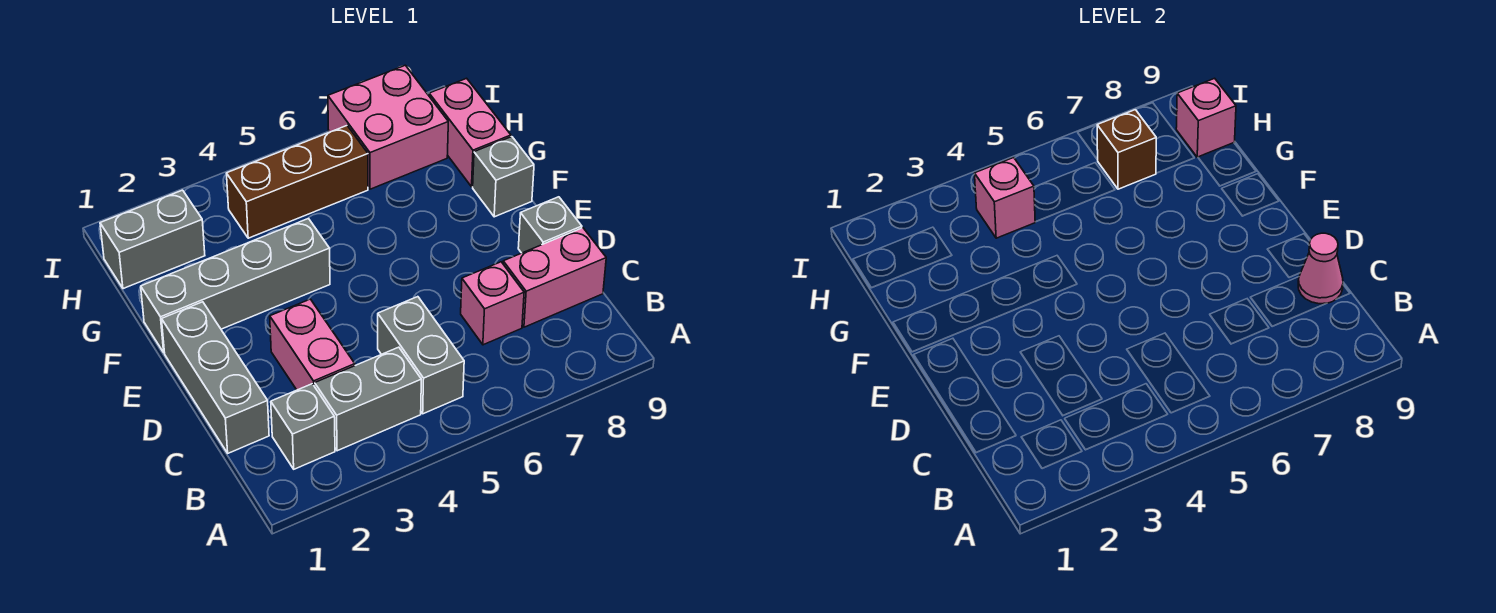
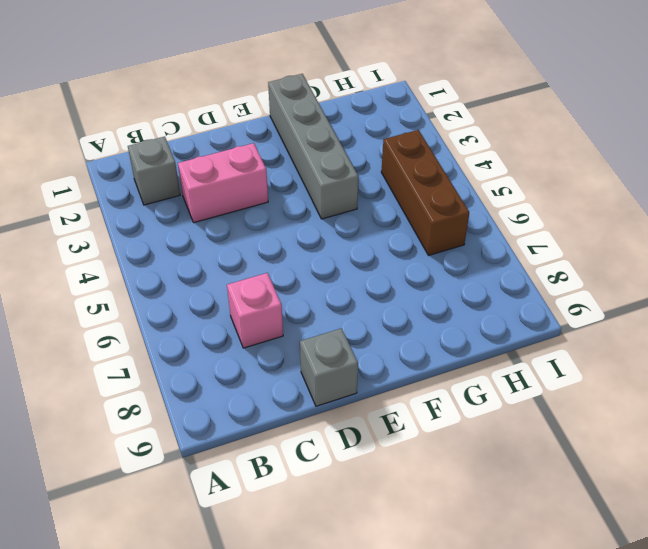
none -> grey brick B3:B4 level 1
none -> grey brick B5:C5 level 1
none -> grey brick C1:E1 level 1

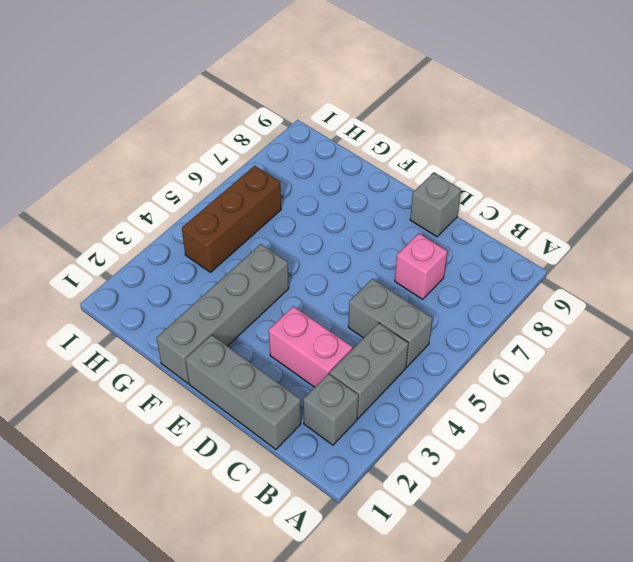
none -> pink brick C8:C9 level 1
none -> grey brick F9 level 1
none -> pink brick G9:H9 level 1

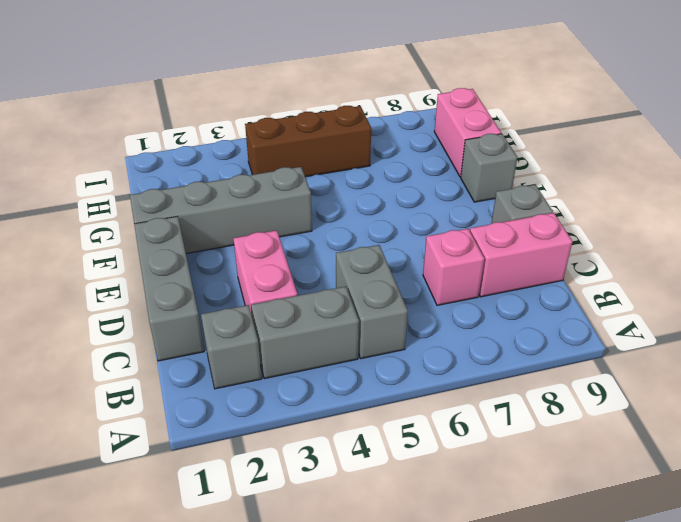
none -> grey brick H1:H2 level 1
none -> pink brick H7:I8 level 1
none -> pink cone C9 level 2

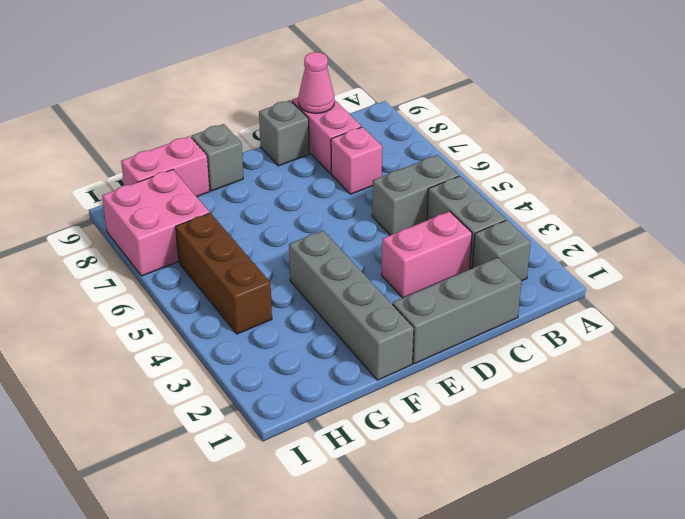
none -> grey brick H1:H2 level 1
none -> pink brick H4 level 2
none -> brown brick H7 level 2

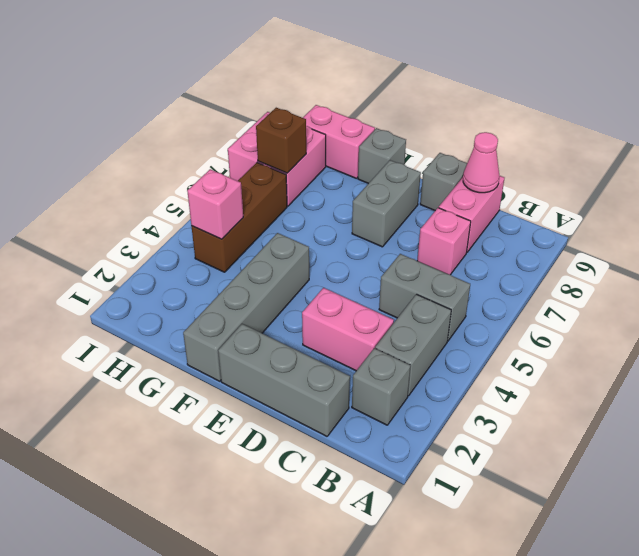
grey brick E7:E8 level 1 -> grey brick H1:H2 level 1
none -> pink brick H9 level 2

